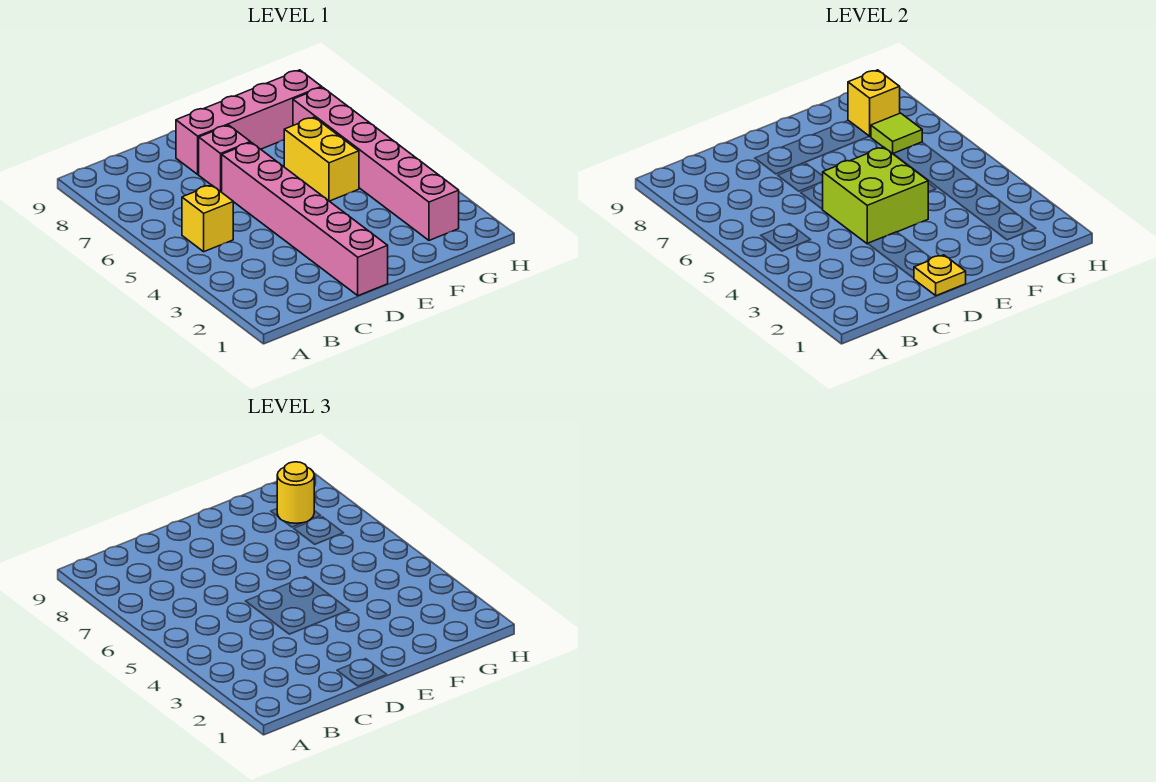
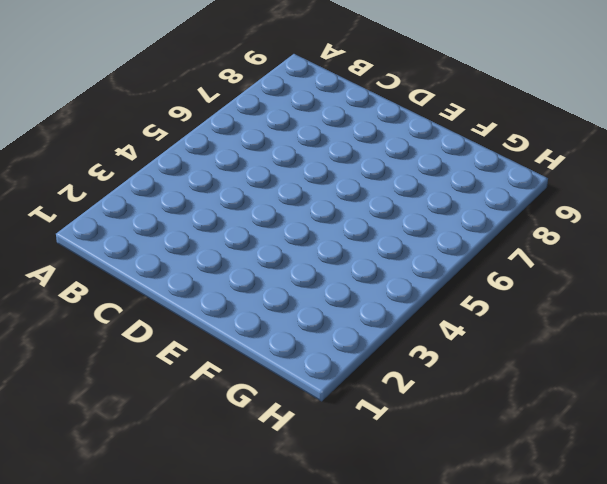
none -> yellow brick B5 level 1
none -> pink brick D1:D6 level 1

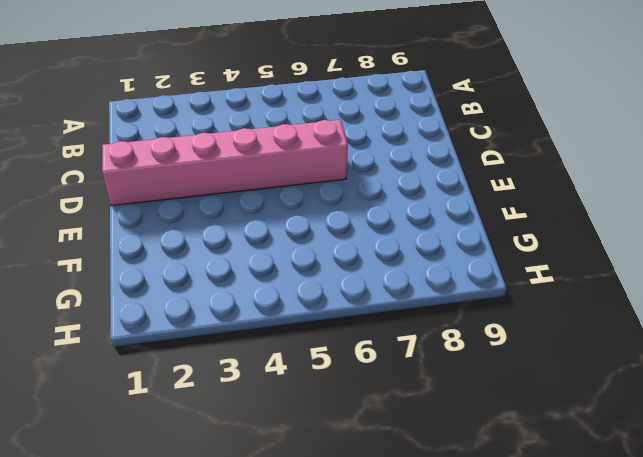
none -> yellow brick B5 level 1
none -> pink brick D7 level 1

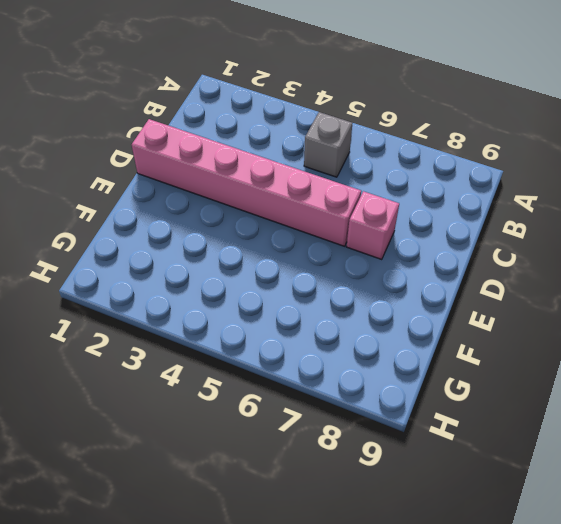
grey brick B5 level 1 -> yellow brick B5 level 1
none -> pink brick D8:G8 level 1
none -> yellow brick F5:F6 level 1

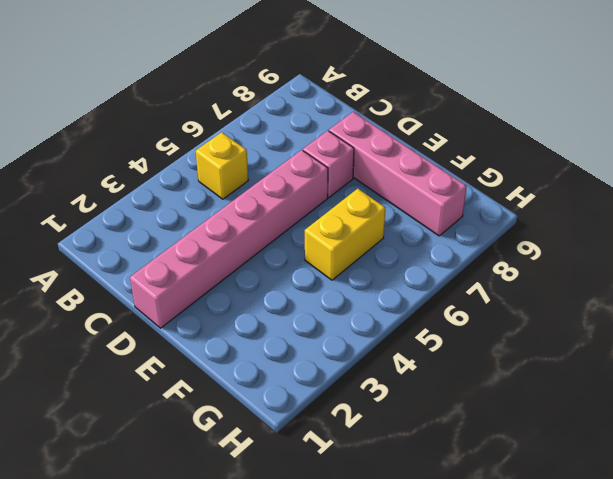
none -> pink brick G2:G7 level 1
none -> yellow plate D1 level 2

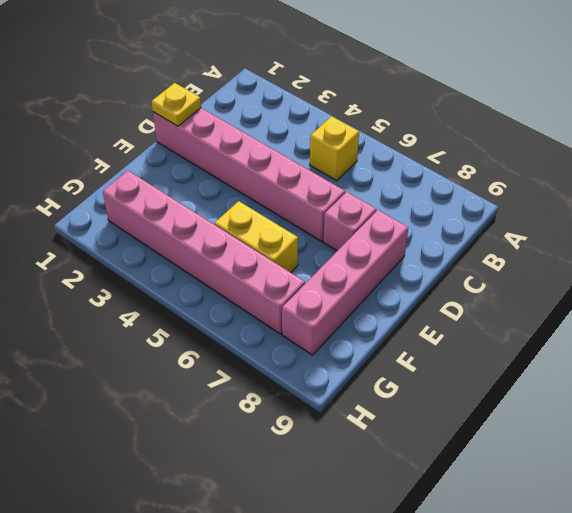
none -> lime brick D4:E5 level 2
none -> lime tile G7 level 2

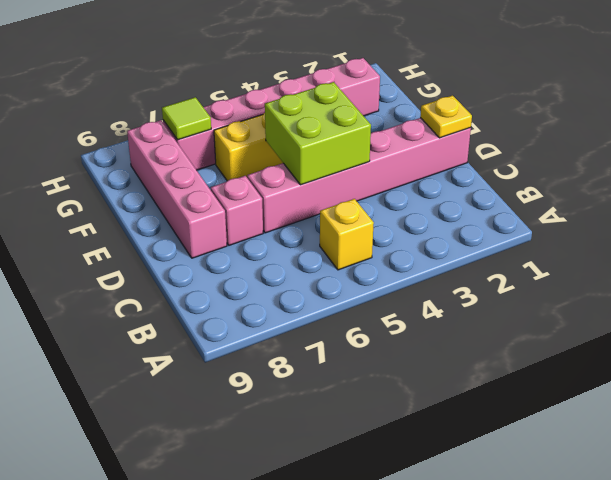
none -> yellow brick G8 level 2
none -> yellow round brick G8 level 3

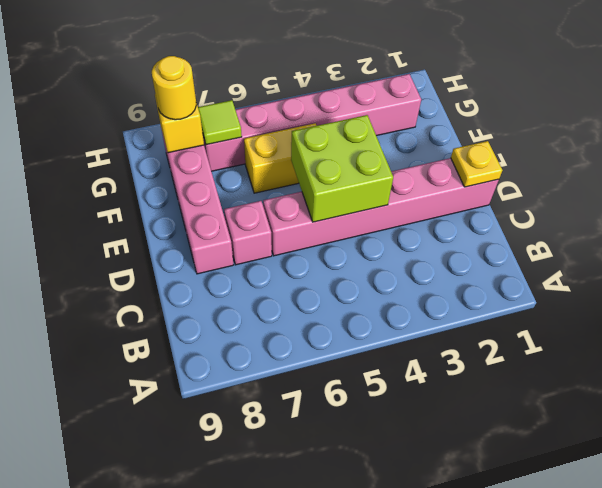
none -> yellow brick B5 level 1

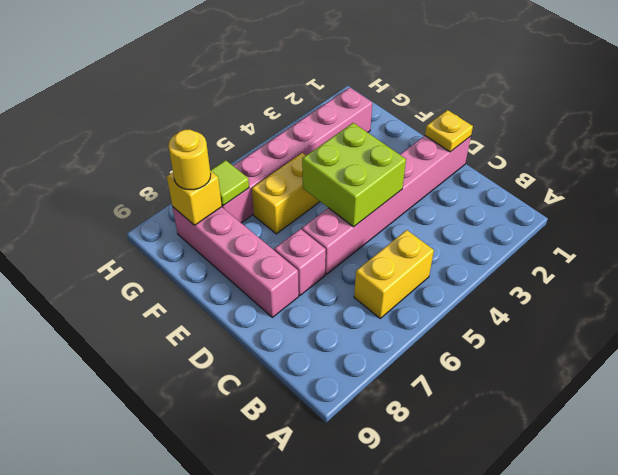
yellow brick B5:B6 level 1 -> yellow brick B5 level 1

